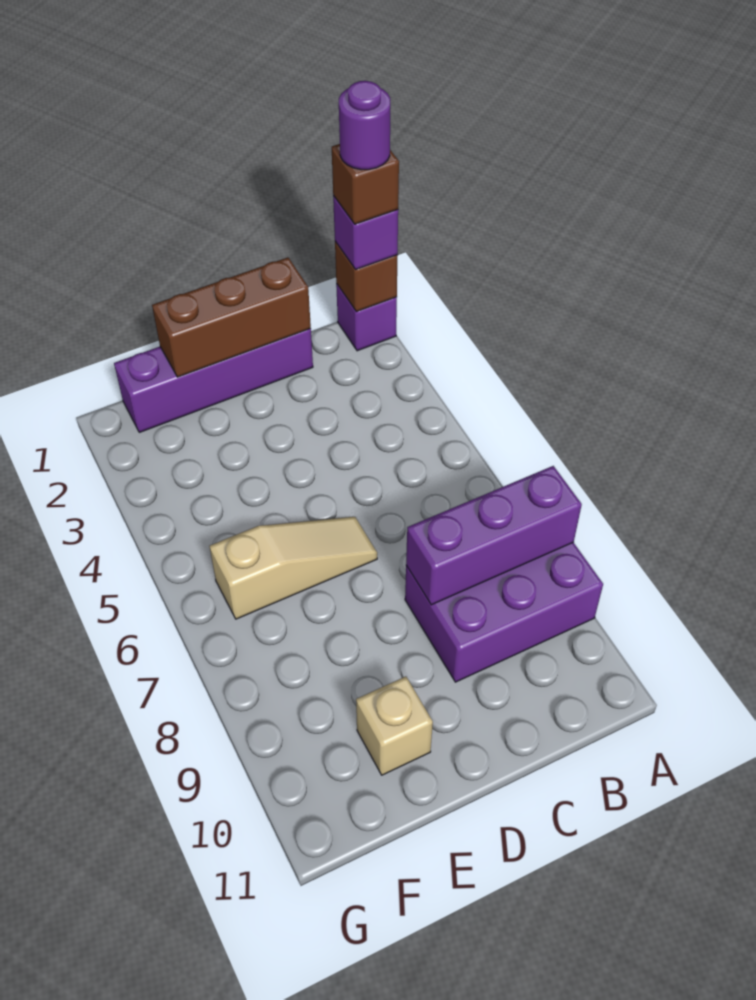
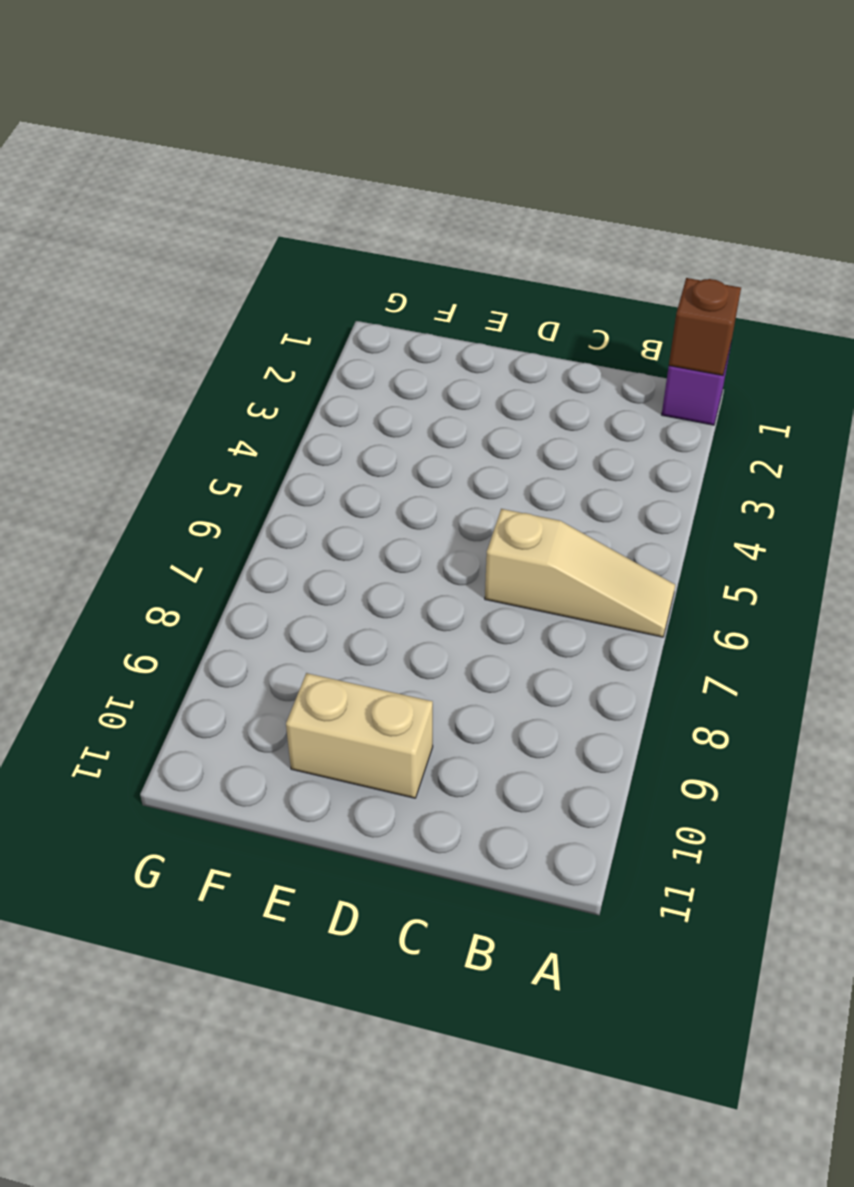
tan slope A6:C6 level 1 top C -> tan slope D6:F6 level 1 top F
tan brick D10:E10 level 1 -> tan brick E10 level 1
none -> purple brick A8:C9 level 1
none -> purple brick C1:F1 level 1

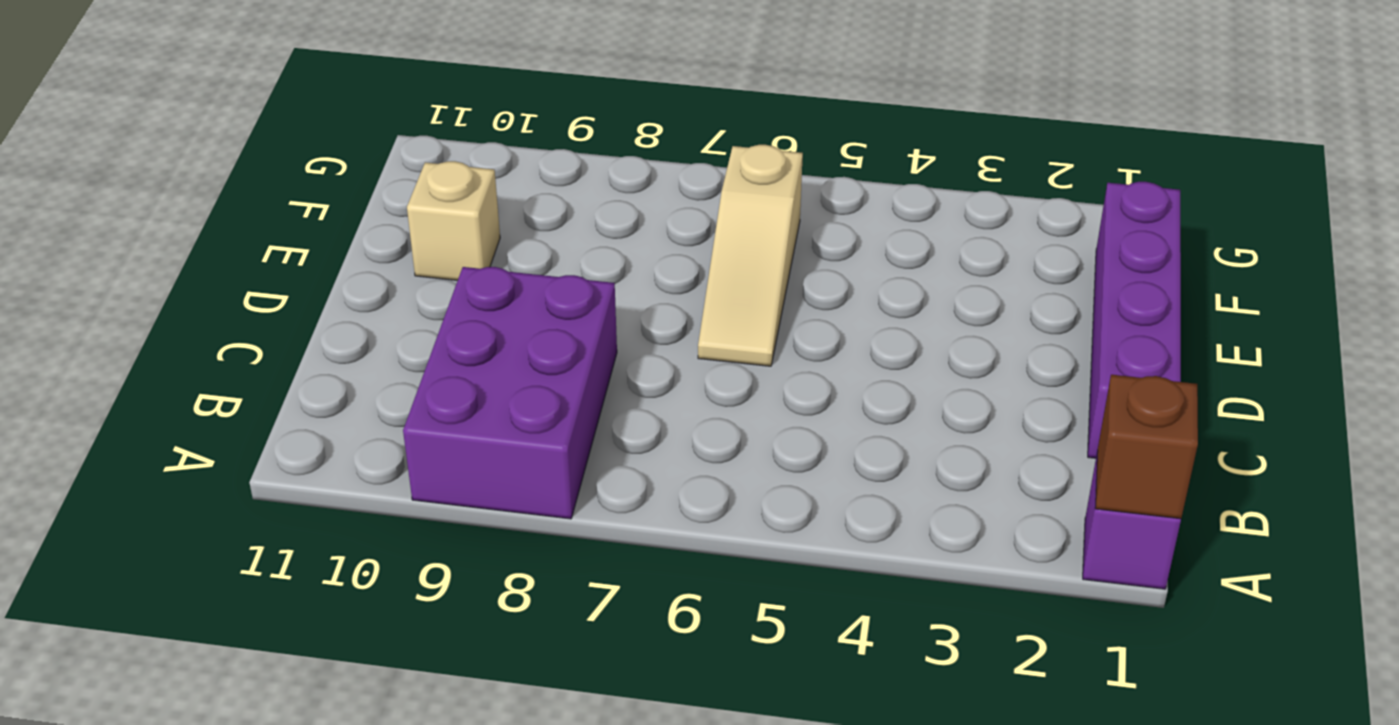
none -> purple brick A8:C8 level 2
none -> brown brick C1:E1 level 2

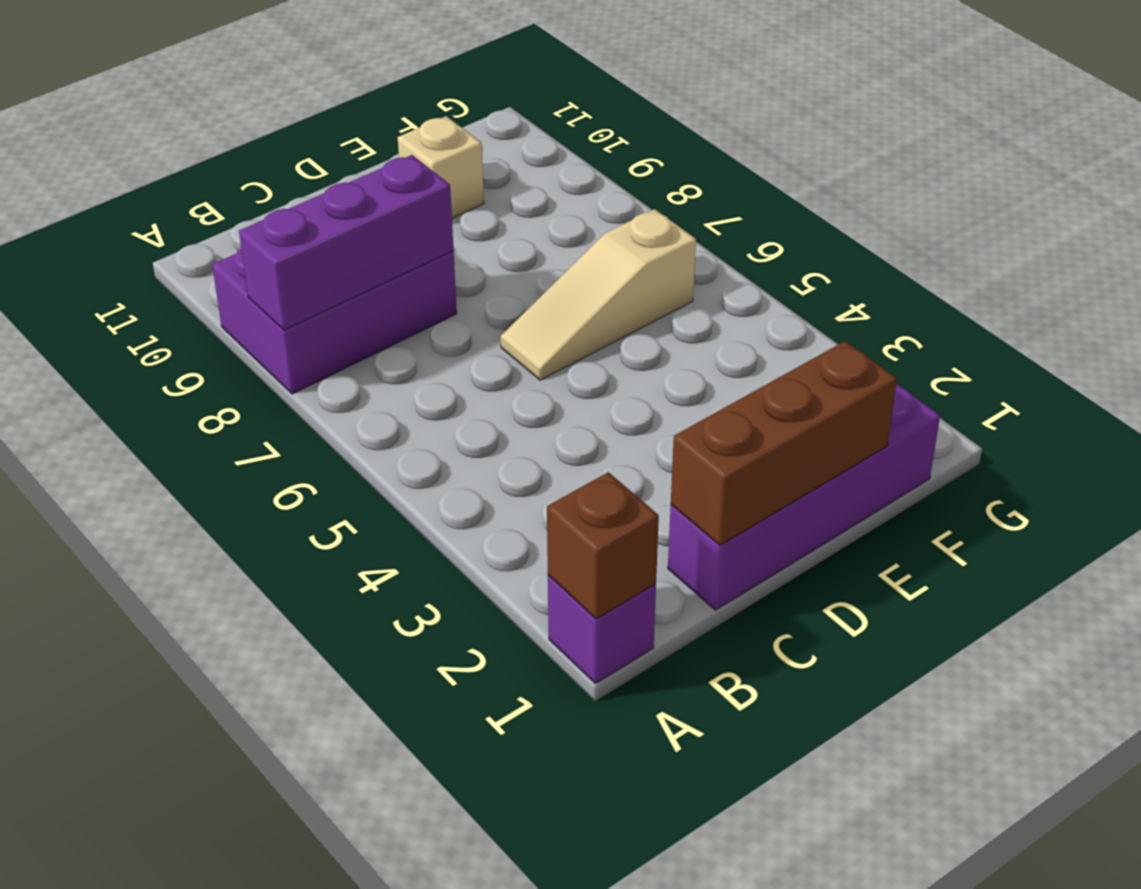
none -> purple brick A1 level 3
none -> brown brick A1 level 4

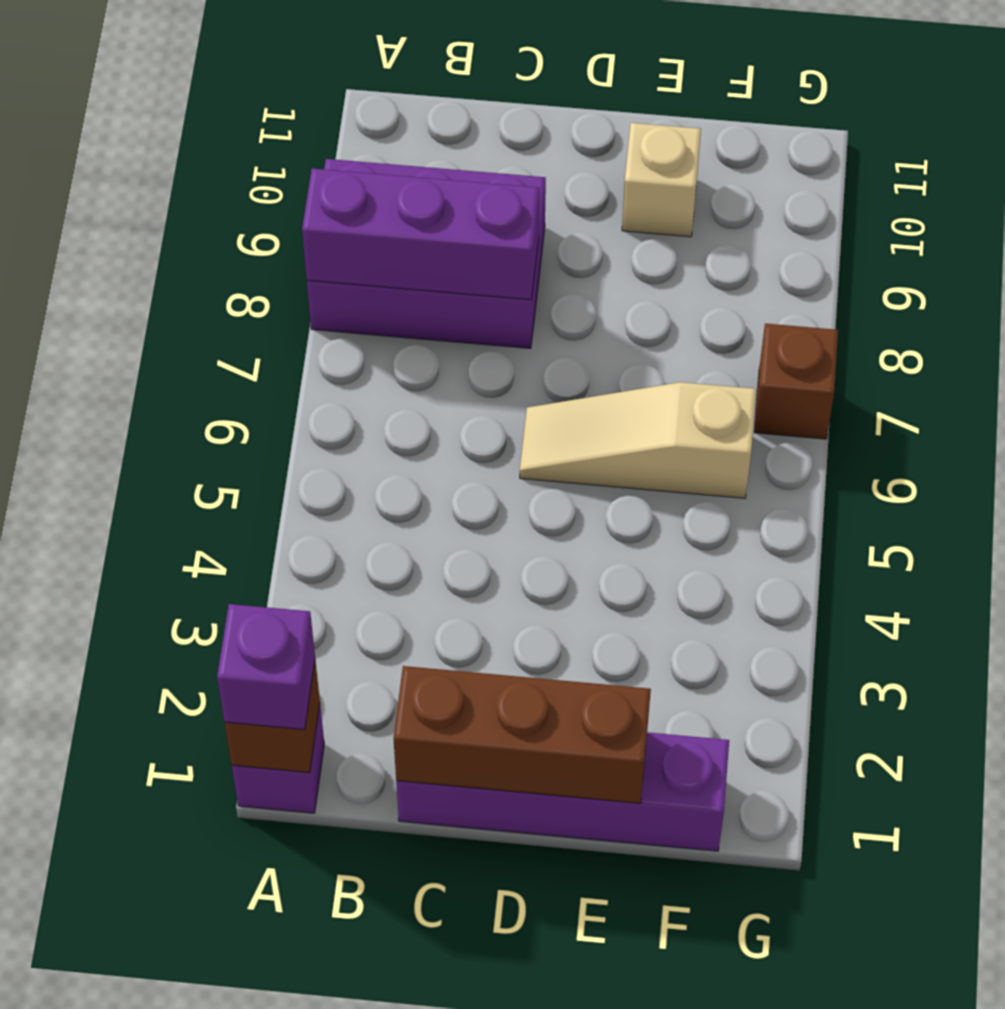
brown brick G7 level 1 -> brown brick A1 level 4
none -> purple round brick A1 level 5

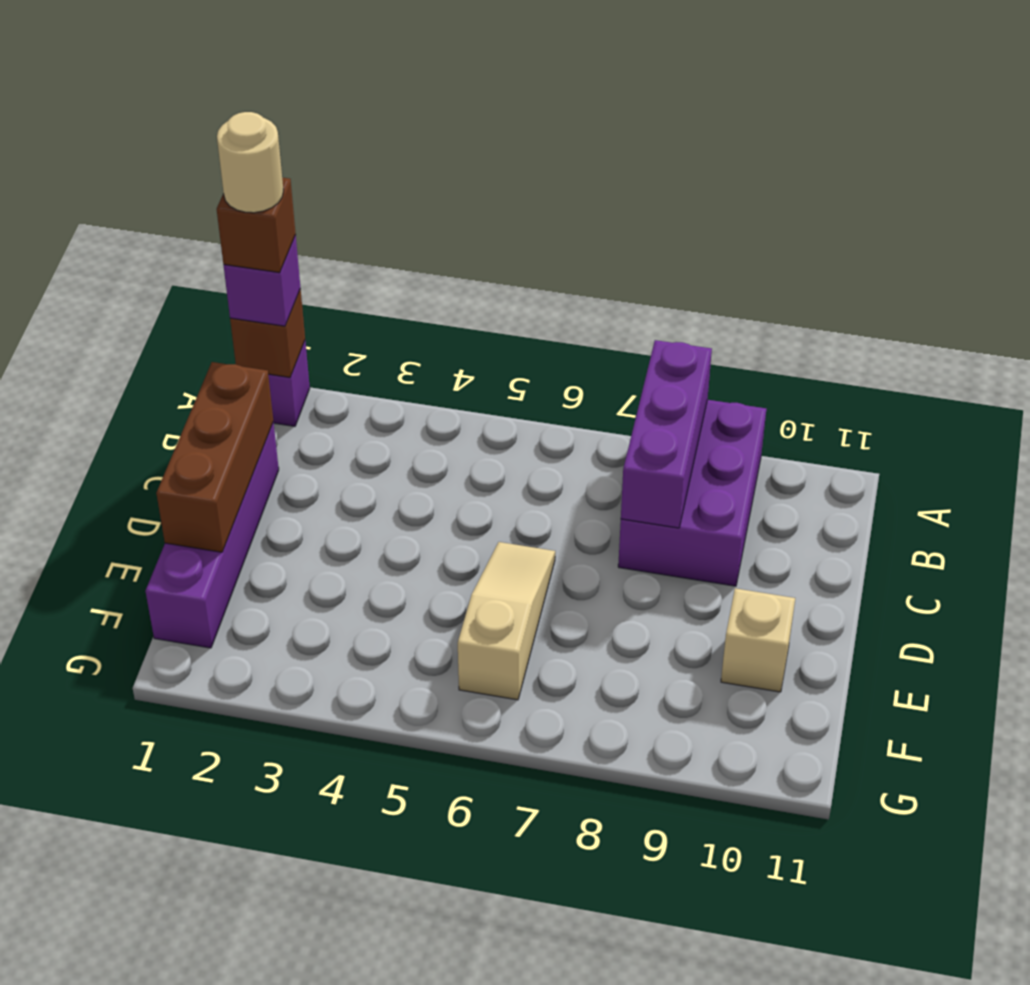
tan round brick A1 level 5 -> purple round brick A1 level 5

